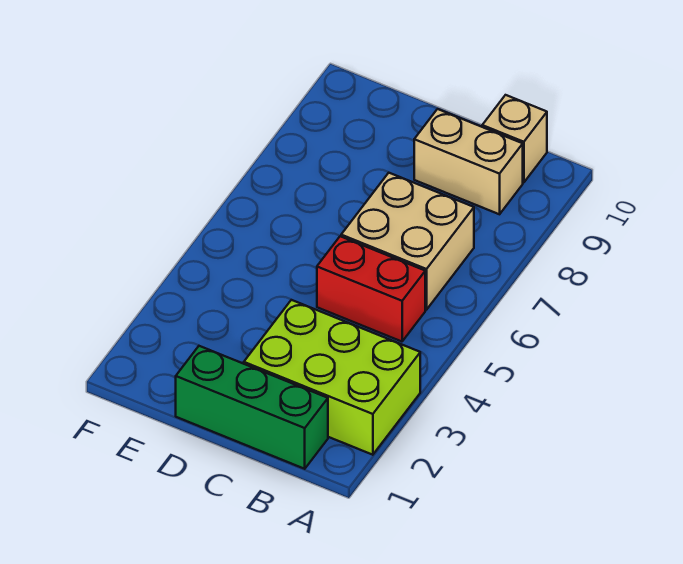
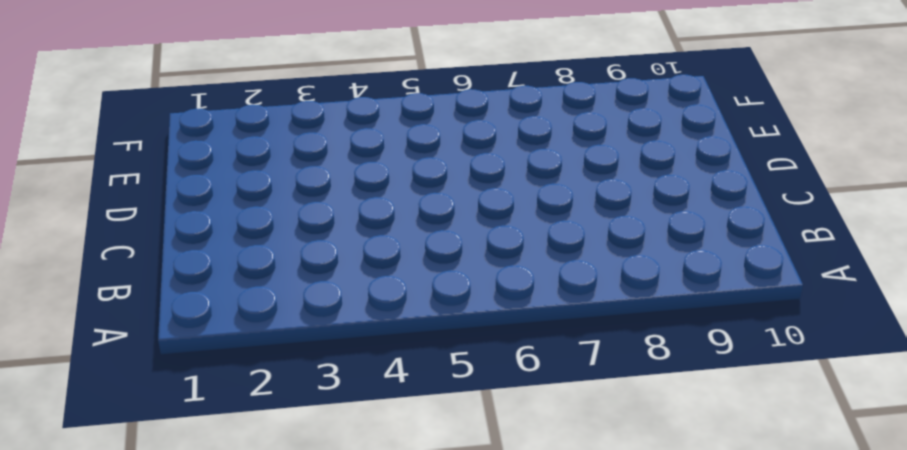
none -> lime brick A2:C3 level 1
none -> green brick B1:D1 level 1

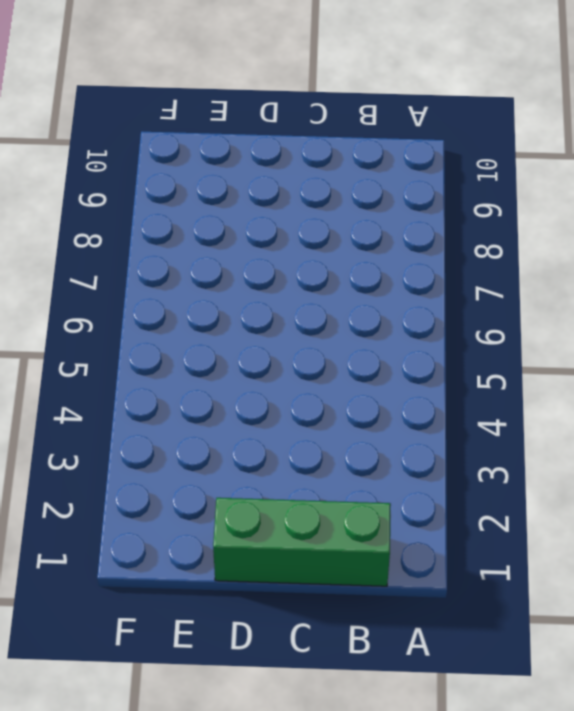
none -> lime brick A2:C3 level 1
none -> red brick B5:C5 level 1

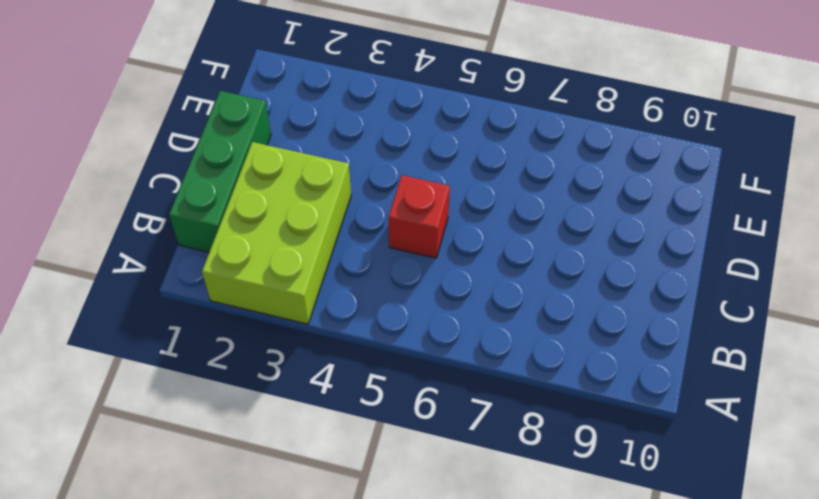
red brick C5 level 1 -> red brick B5:C5 level 1
none -> tan brick B6:C7 level 1
none -> tan brick B9:C9 level 1

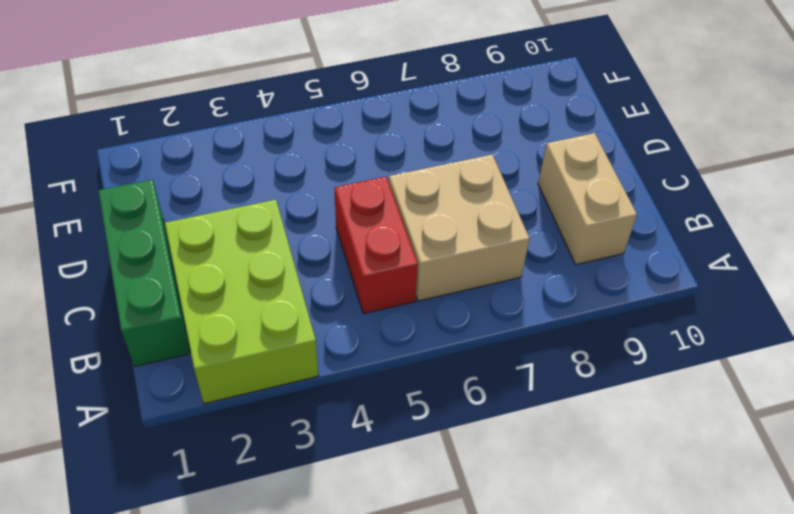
none -> tan brick B10 level 1

